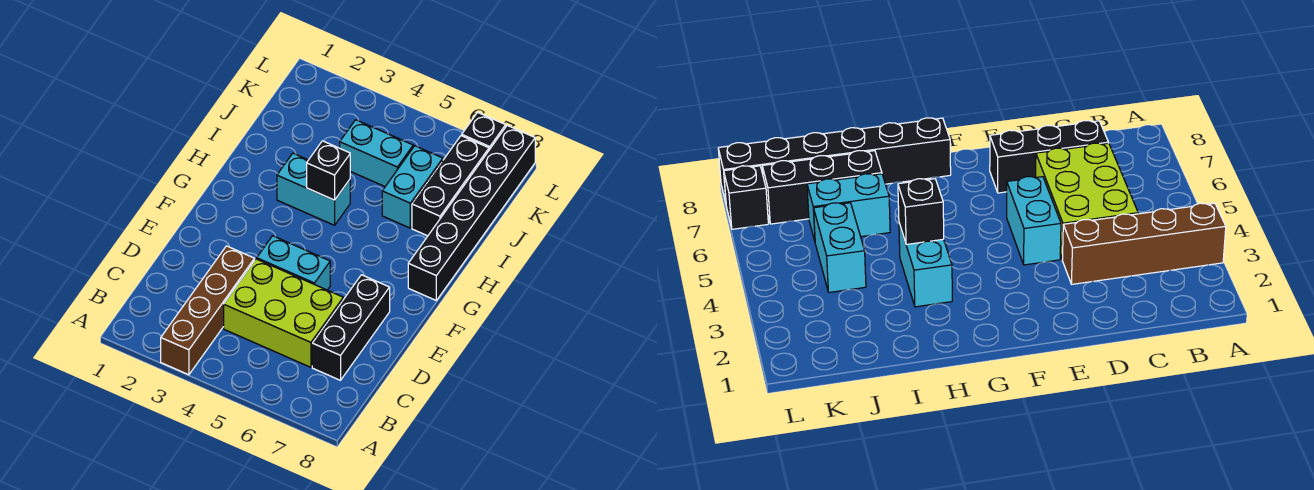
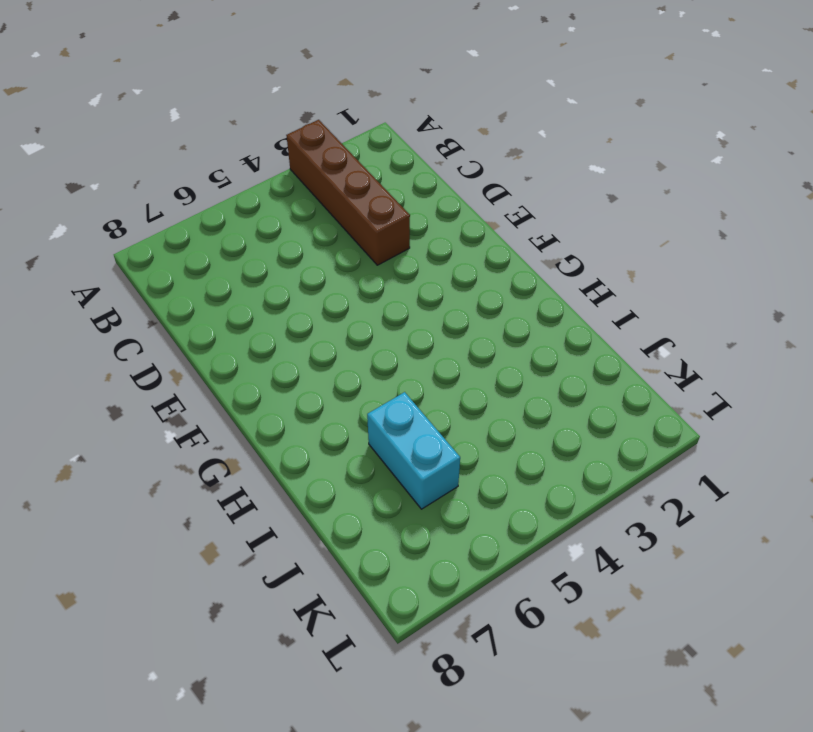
none -> lime brick C4:D6 level 1
none -> black brick C7:E7 level 1

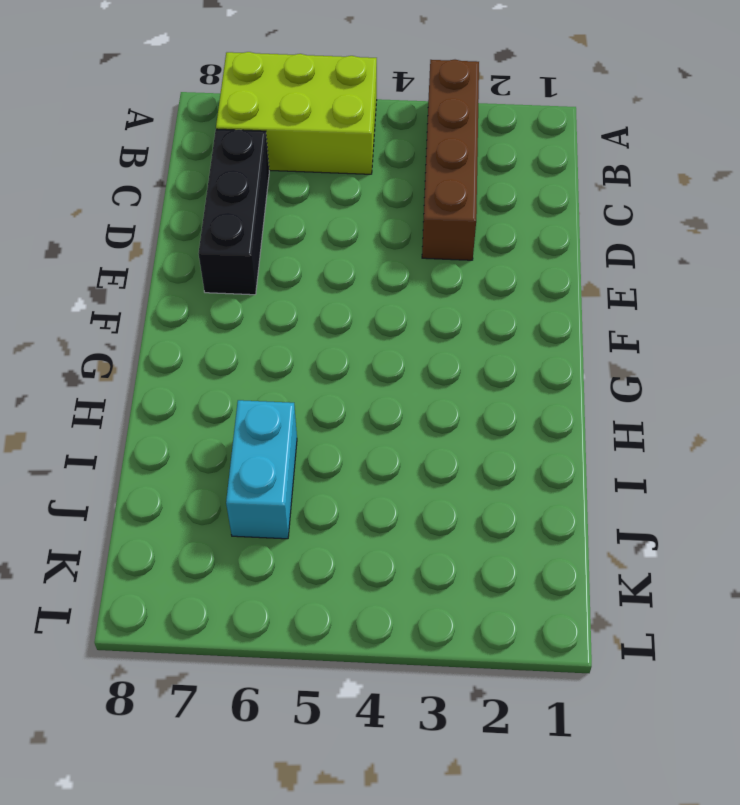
lime brick A5:B7 level 1 -> lime brick C4:D6 level 1
none -> cyan brick E4:E5 level 1
none -> black brick G8:L8 level 1

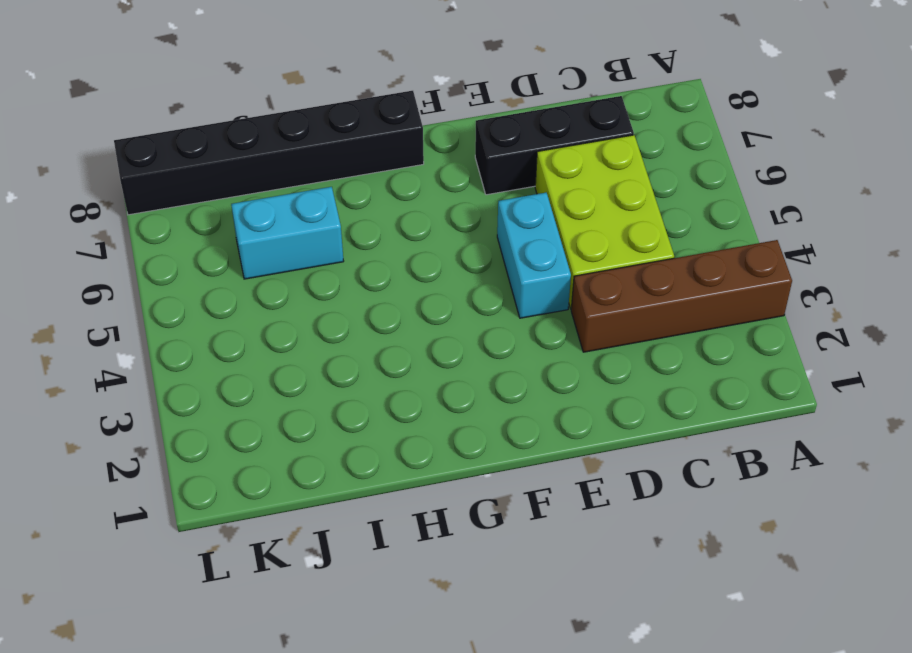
none -> cyan brick H3:H4 level 1
none -> black brick I7:K7 level 1

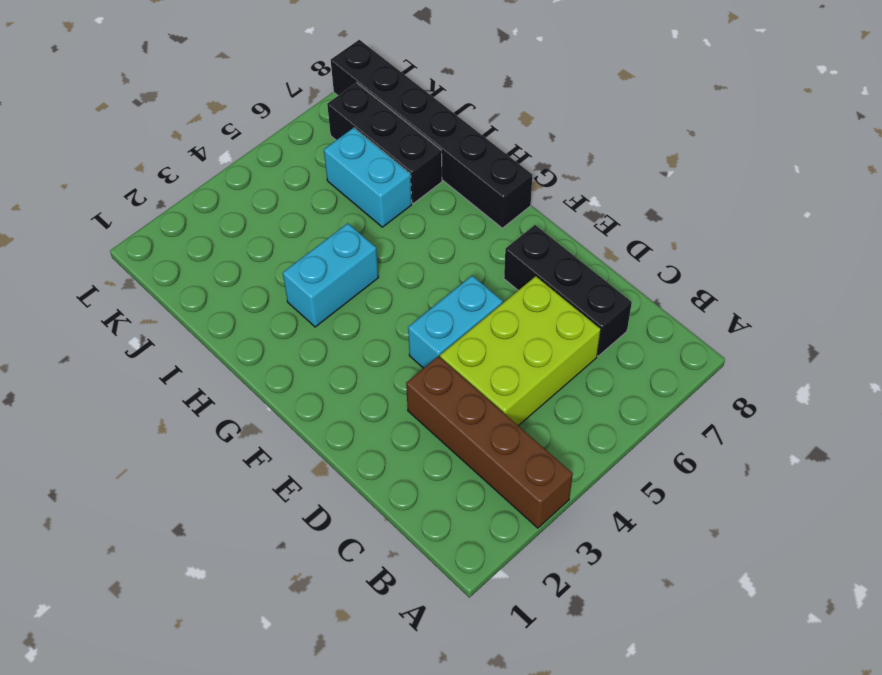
none -> cyan brick J4:J5 level 1
none -> black brick L7 level 1

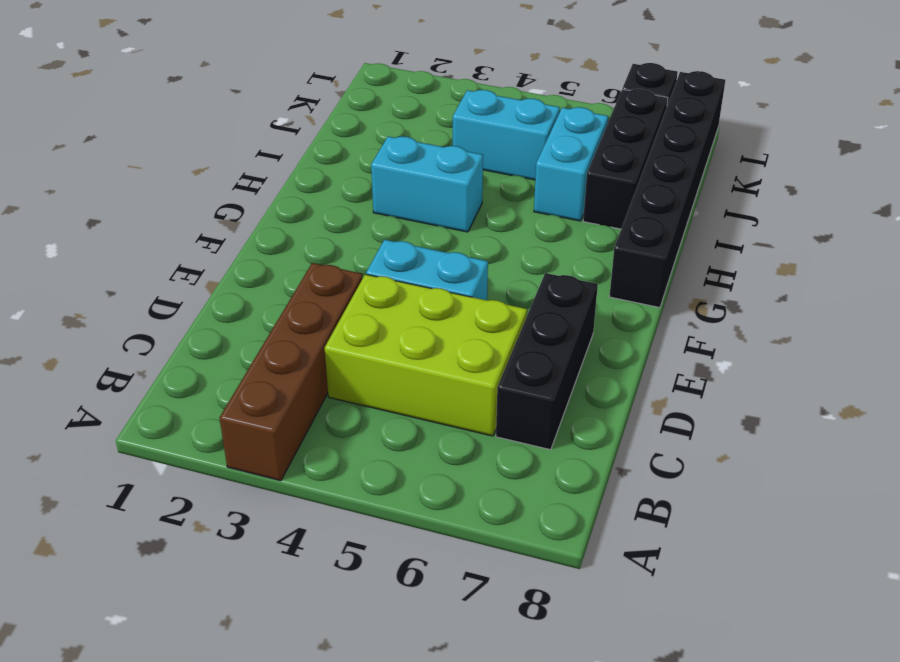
none -> black brick H4 level 2

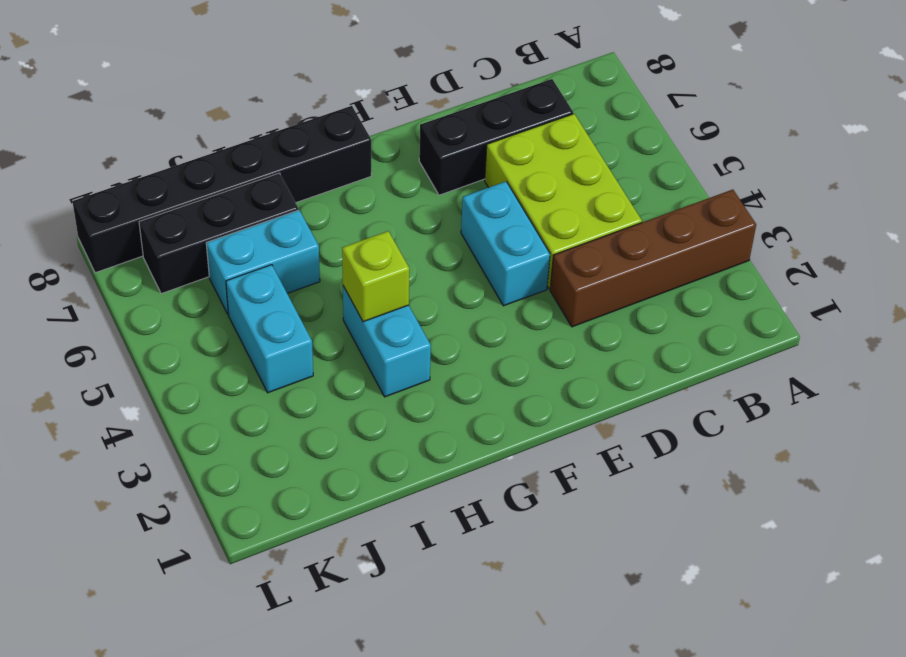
lime brick H4 level 2 -> black brick H4 level 2
none -> black brick L7 level 1

